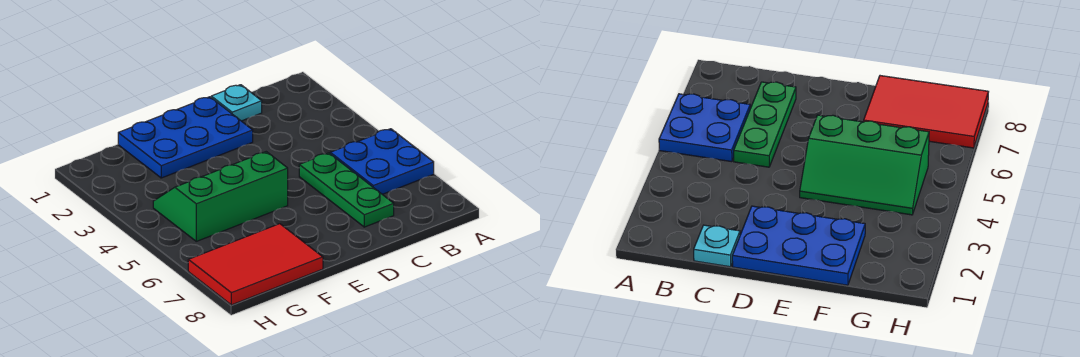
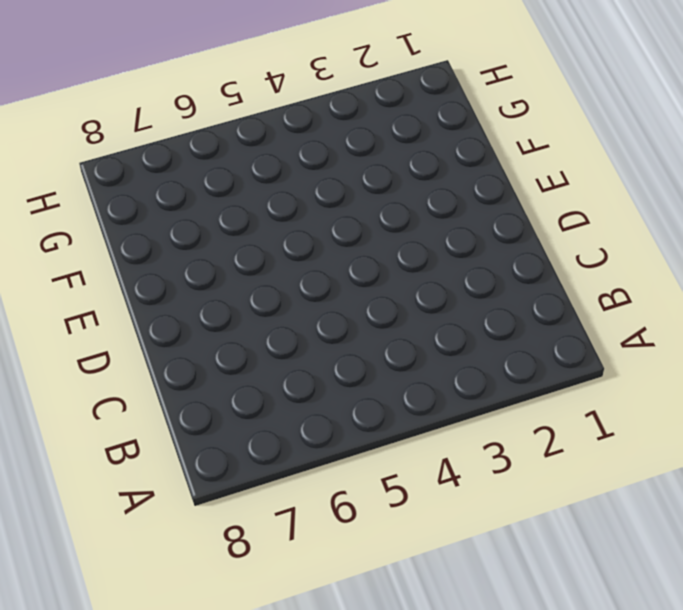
none -> blue plate A5:B6 level 1
none -> cyan plate C1 level 1

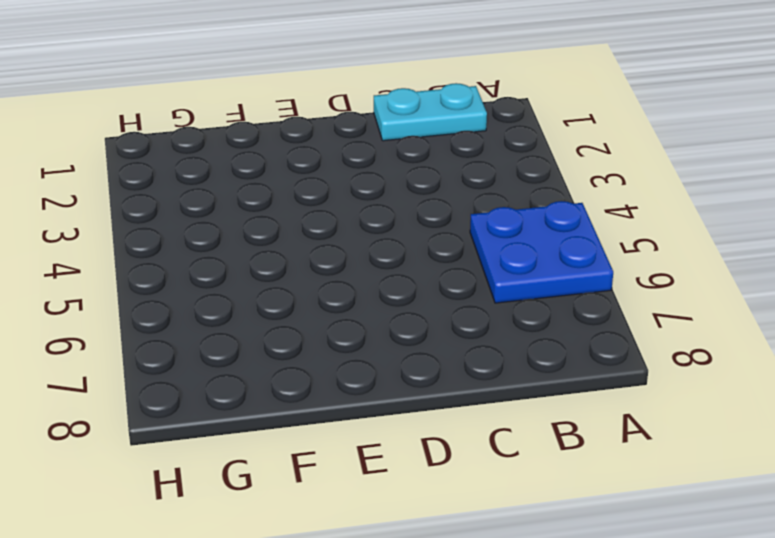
cyan plate B1:C1 level 1 -> cyan plate C1 level 1
none -> green plate C5:C7 level 1
none -> blue plate D1:F2 level 1

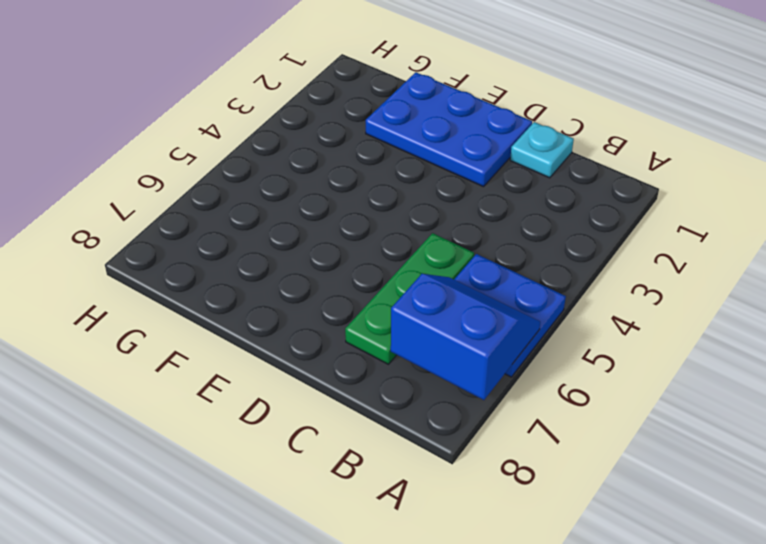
blue slope A6:B7 level 2 top 7 -> none
none -> green slope E4:G5 level 1 top 5
none -> red tile F7:H8 level 1

